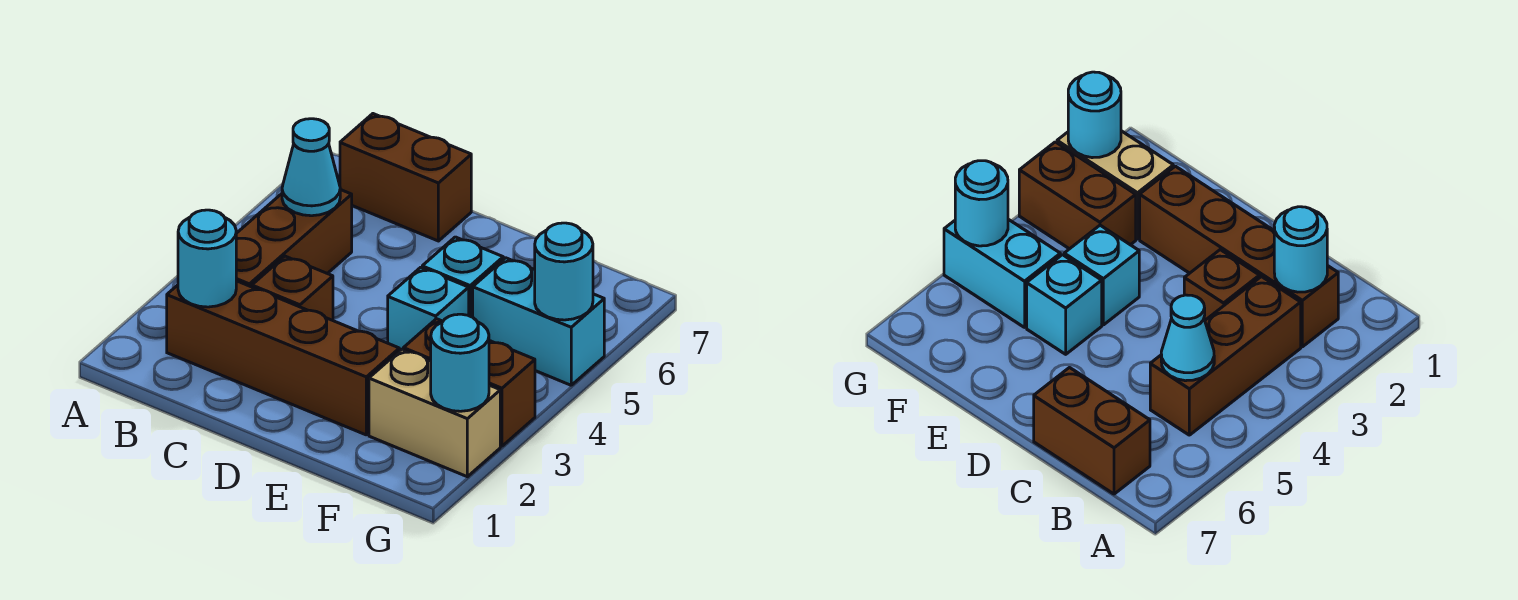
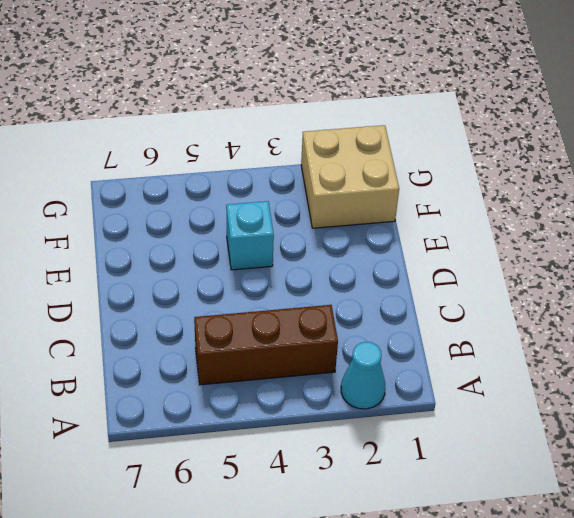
cyan cone A2 level 1 -> cyan cone B5 level 2
tan brick F1:G2 level 1 -> tan brick F2:G2 level 1
none -> brown brick B2:E2 level 1
none -> brown brick B7:C7 level 1
none -> brown brick C3 level 1

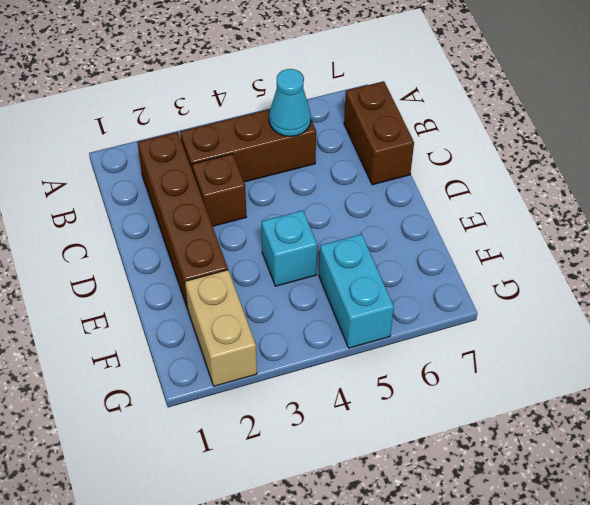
none -> cyan brick E5 level 1
none -> brown brick F3:G3 level 1
none -> cyan round brick B2 level 2

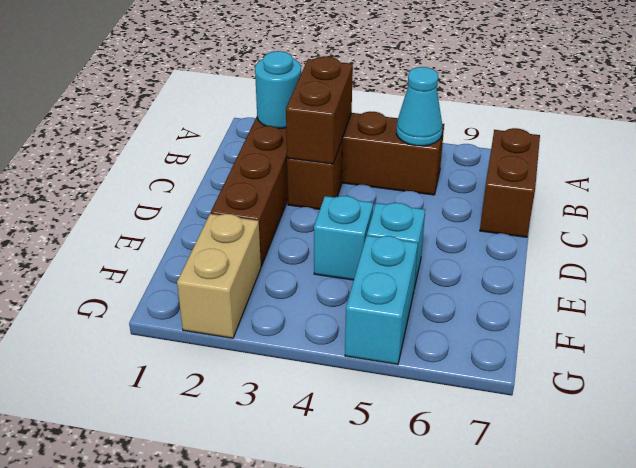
brown brick B3:C3 level 2 -> brown brick F3:G3 level 1
none -> cyan round brick G2 level 2
none -> cyan round brick G5 level 2

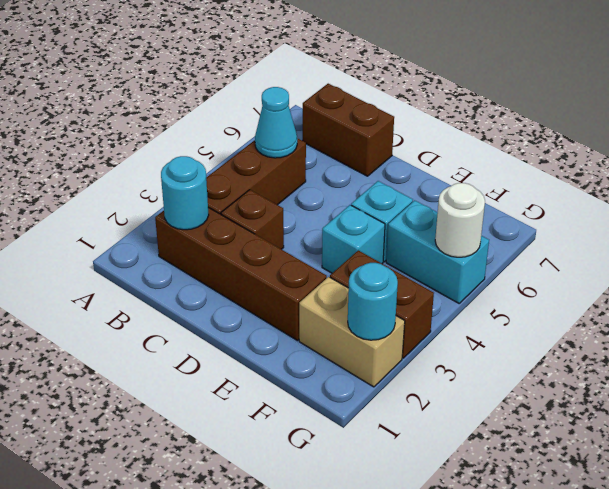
white round brick G5 level 2 -> cyan round brick G5 level 2

